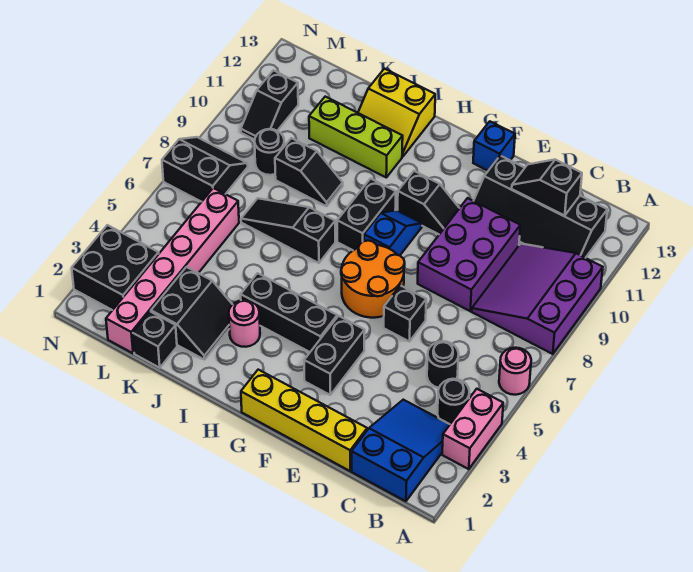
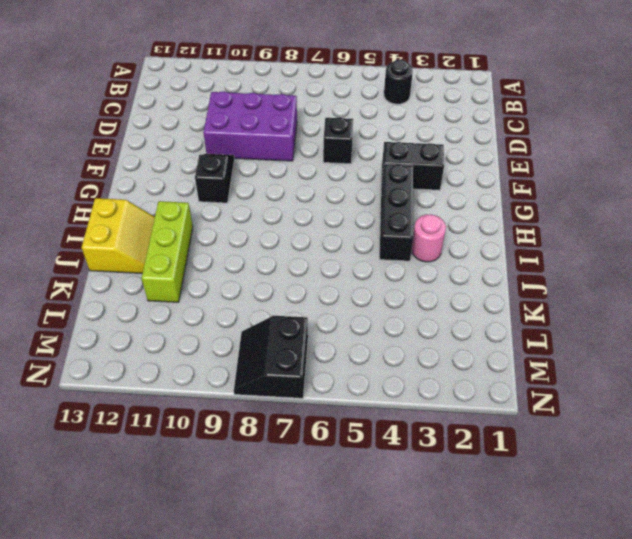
none -> pink brick A3:A4 level 1
none -> pink round brick A6 level 1
none -> purple slope A8:C10 level 1 top A
none -> blue slope B1:C3 level 1 top 1

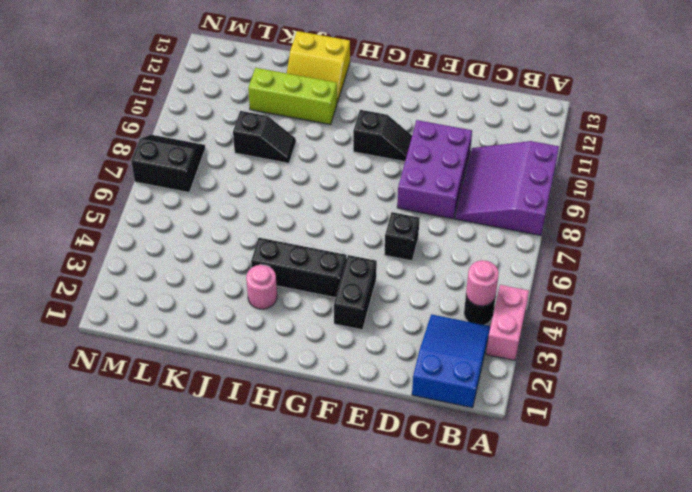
pink round brick B4 level 2 -> pink round brick A6 level 1
none -> black slope B11:E12 level 1 top 12
none -> black round brick C5 level 1
none -> yellow brick D1:G1 level 1
none -> orange round brick F6:G7 level 1

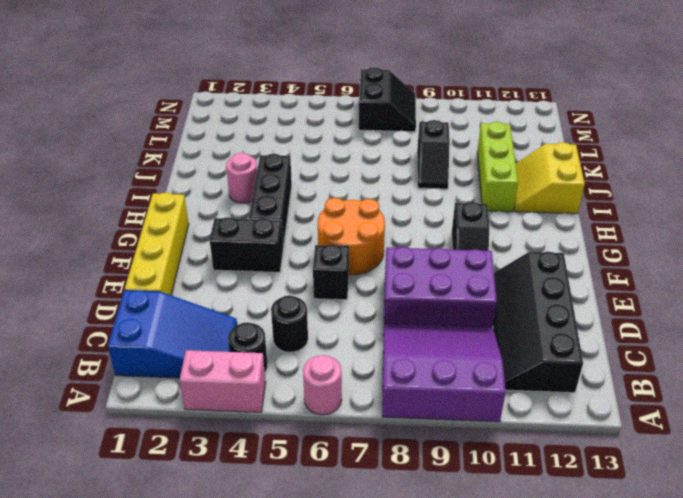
none -> blue brick F13 level 1
none -> blue slope G8:G9 level 1 top 8
none -> black brick H8:H9 level 1
none -> black slope I7:K7 level 1 top I

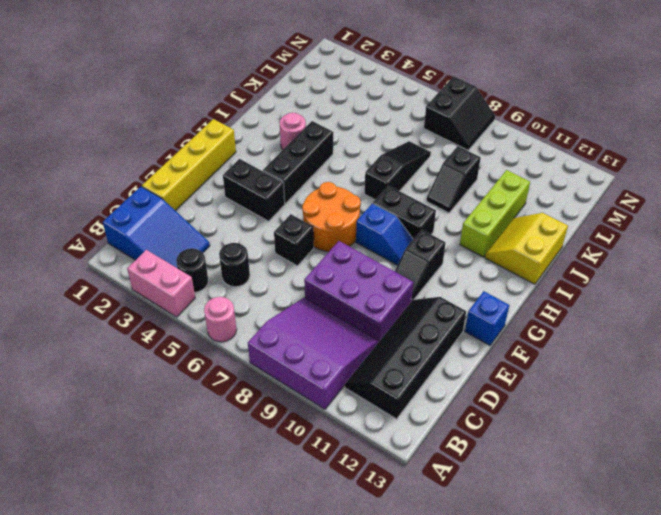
none -> black slope J2:K3 level 1 top K
none -> black brick K1 level 1
none -> pink brick L1:L6 level 1
none -> black round brick L9 level 1

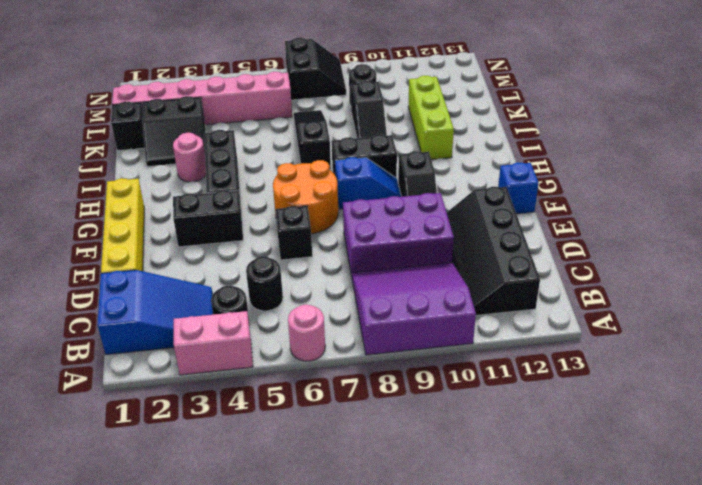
none -> yellow slope I12:J13 level 1 top 13
none -> black brick M2:N3 level 1
none -> black slope M10:M11 level 1 top 11
none -> black slope C12:D12 level 2 top C

